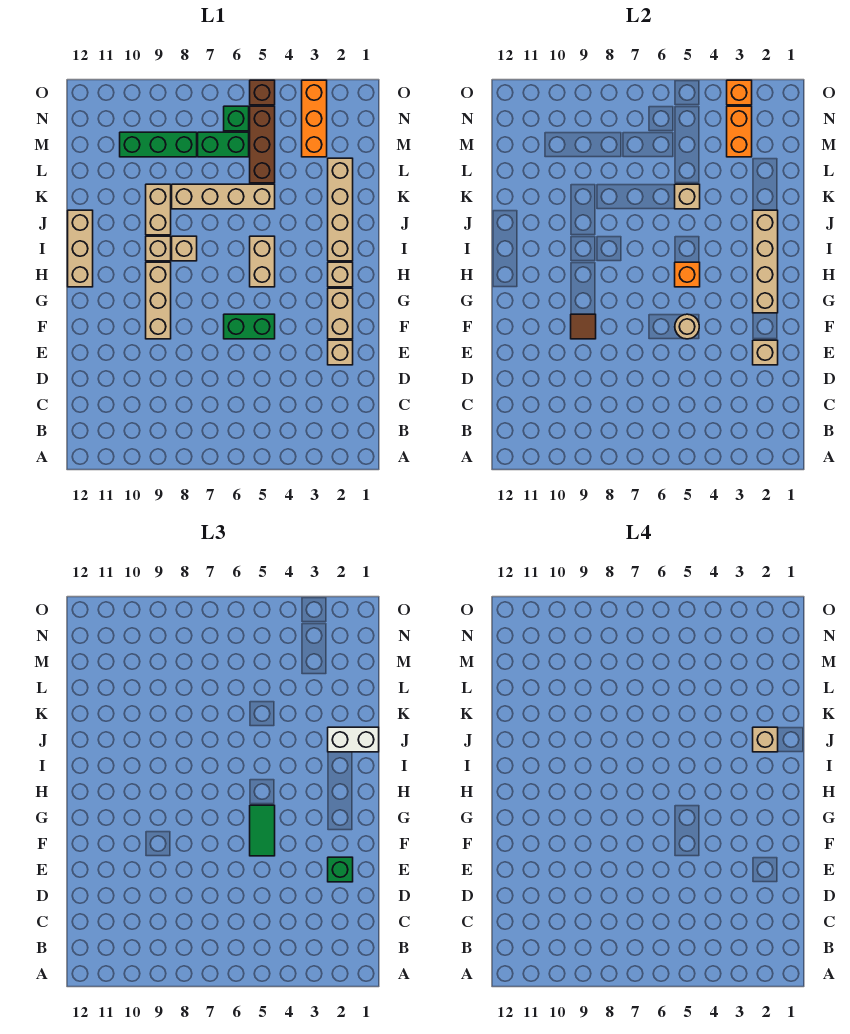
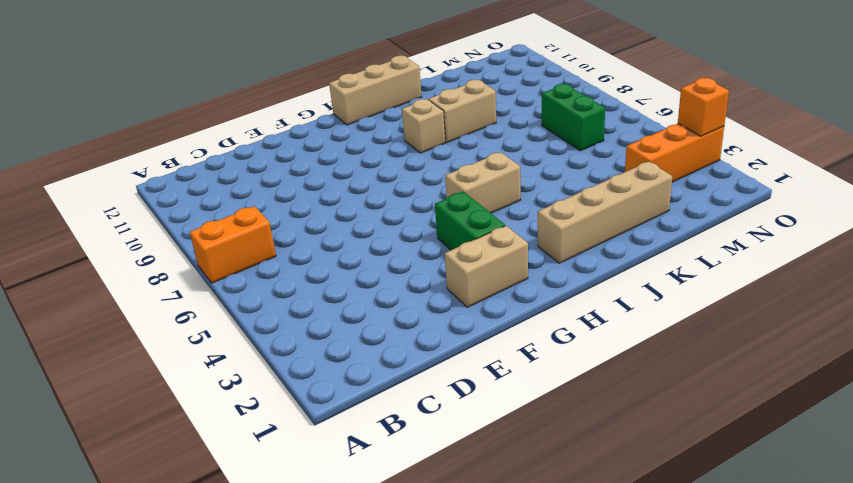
orange brick A7:B7 level 1 -> orange brick M3:N3 level 2
green brick G3:G4 level 1 -> green brick F5:F6 level 1
none -> tan brick E2 level 1
none -> tan brick F9:H9 level 1
none -> tan brick H2 level 1
none -> tan brick I8 level 1

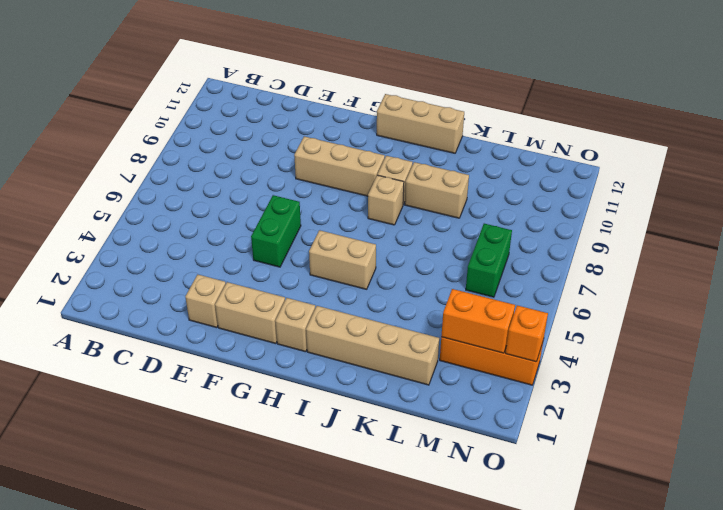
none -> tan brick K5:K8 level 1
none -> brown brick L5:N5 level 1
none -> green brick M8:M10 level 1
none -> green brick N6 level 1

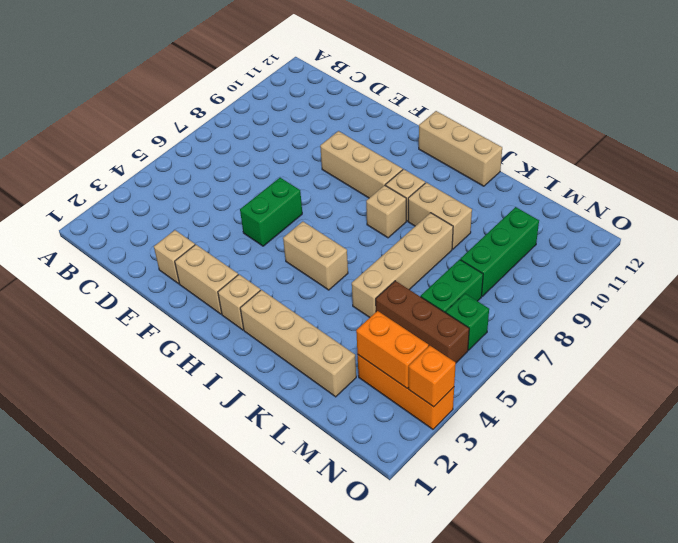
none -> brown brick O5 level 1
none -> tan brick E2 level 2
none -> tan round brick F5 level 2
none -> brown tile F9 level 2

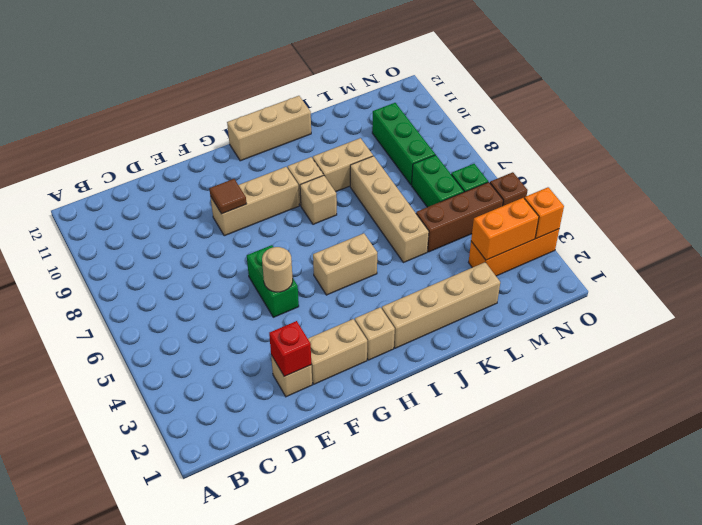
red brick E2 level 2 -> tan brick E2 level 2
none -> tan brick G2:J2 level 2
none -> orange brick H5 level 2
none -> tan brick K5 level 2
none -> green brick E2 level 3

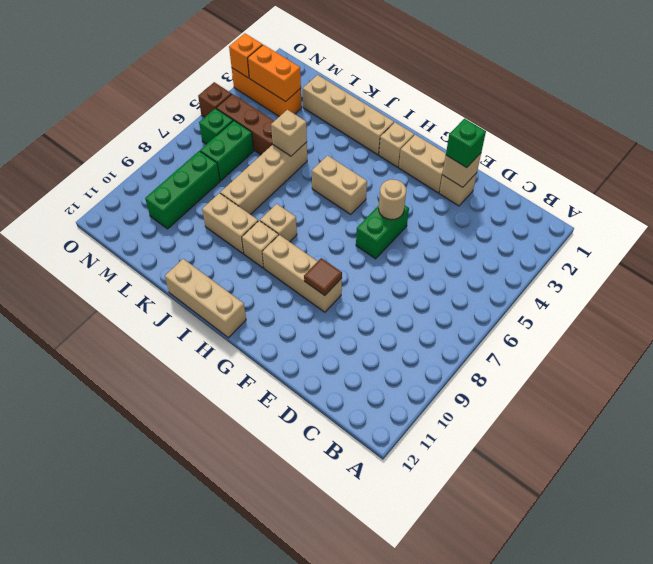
none -> tan brick G2:J2 level 2
none -> orange brick H5 level 2
none -> green tile F5:G5 level 3
none -> white brick J1:J2 level 3

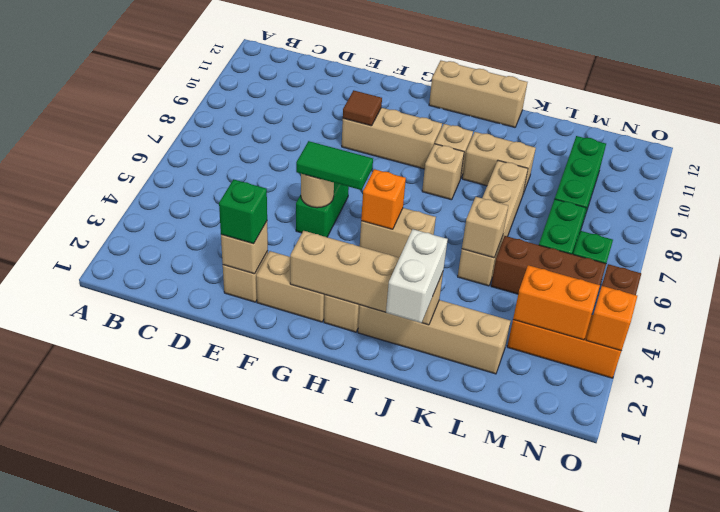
none -> tan brick J2 level 4

